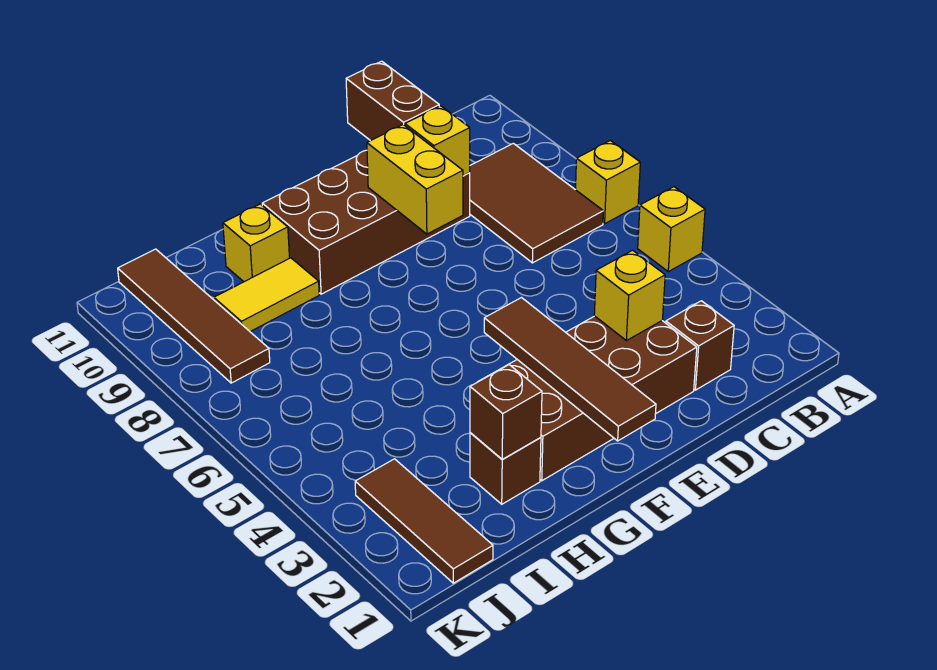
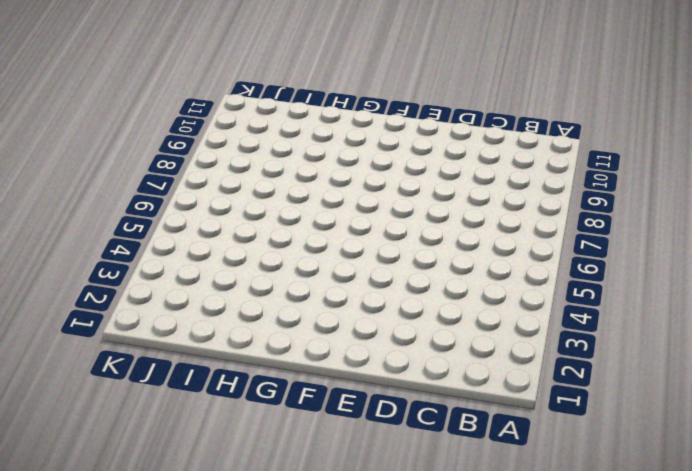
none -> yellow brick A5 level 1
none -> yellow brick A7 level 1
none -> brown tile B7:C9 level 1

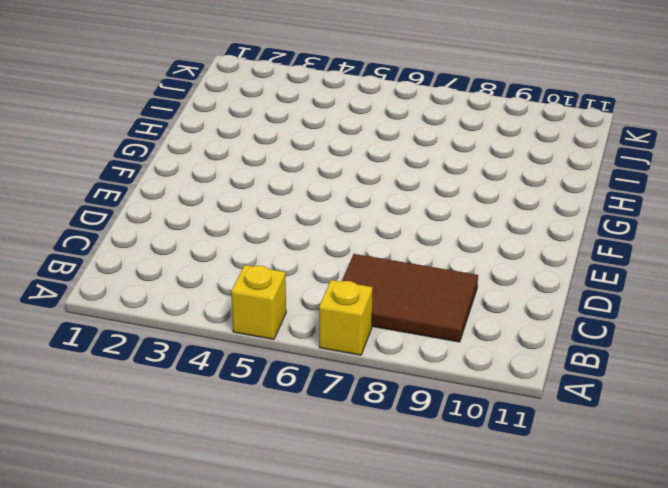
none -> brown brick C2 level 1
none -> brown brick D2:G3 level 1
none -> brown brick D9:G10 level 1

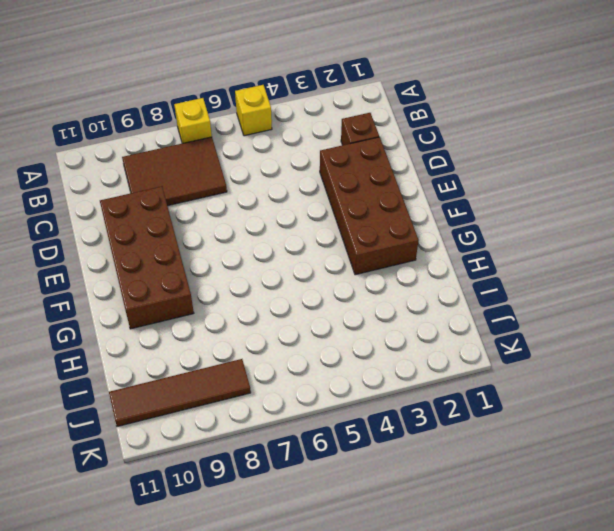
none -> brown brick H2 level 1
none -> yellow tile H9:I9 level 1
none -> yellow brick H10 level 1

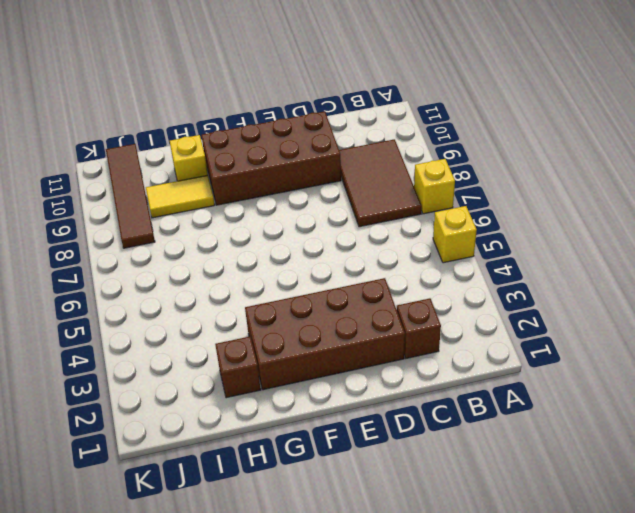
none -> brown tile J1:J3 level 1
none -> yellow brick D3 level 2
none -> yellow brick D9 level 2

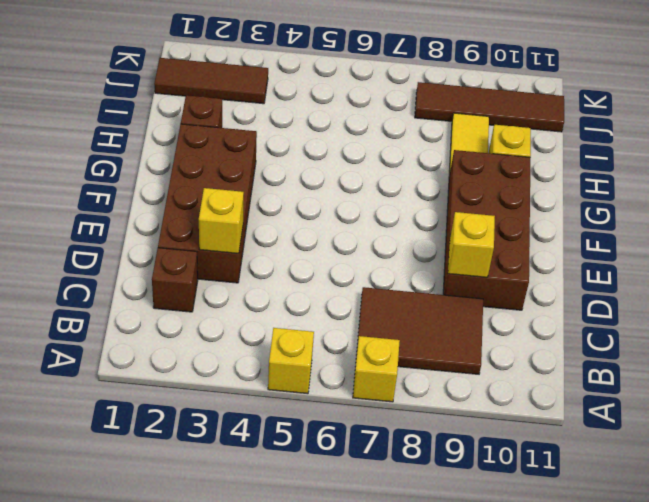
none -> brown brick D10:D11 level 2
none -> yellow brick E8:E9 level 2
none -> brown tile F1:F4 level 2

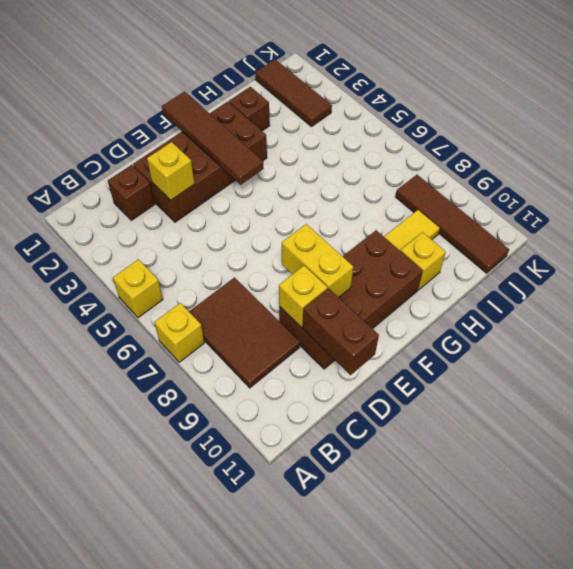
none -> brown brick H2 level 2

